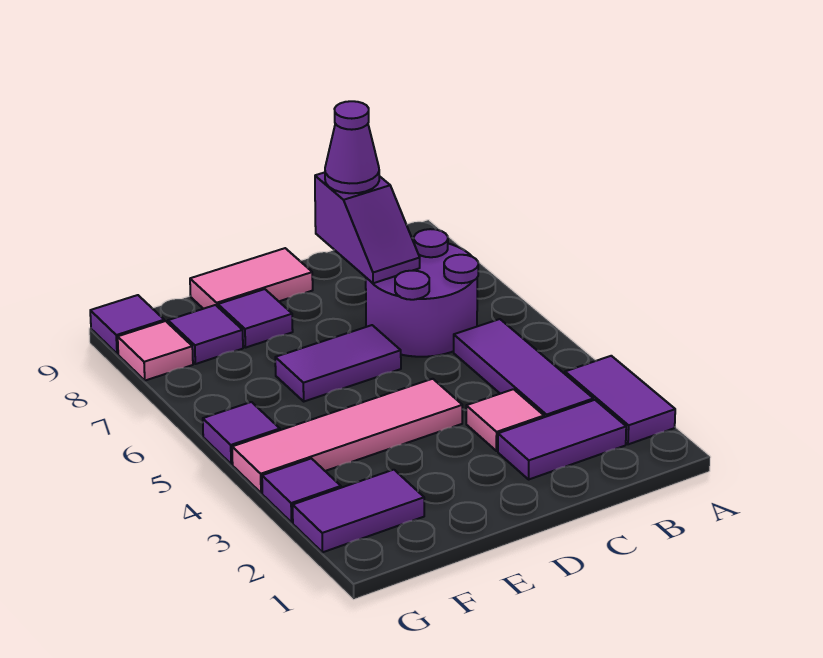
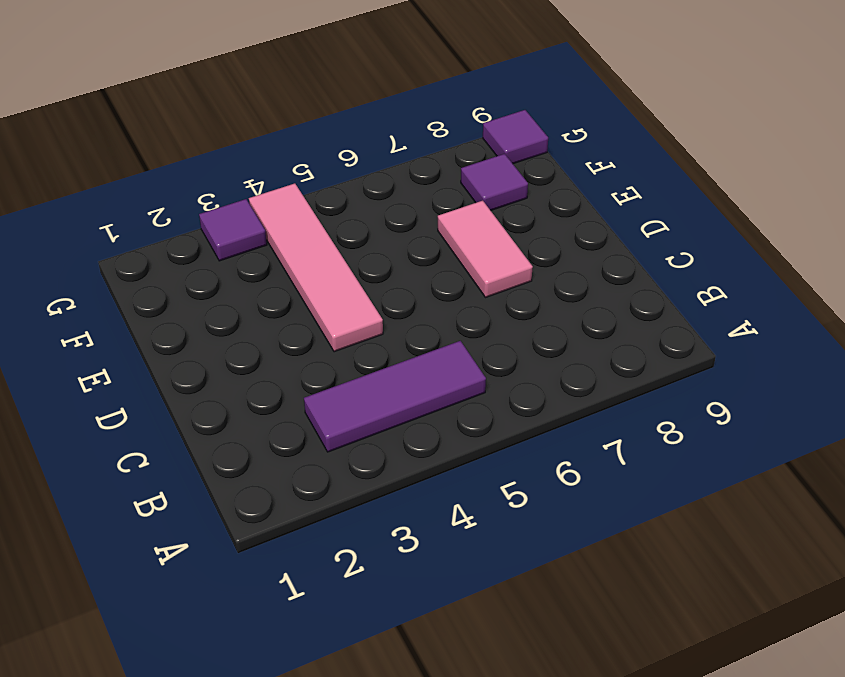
pink tile D7:E7 level 1 -> pink tile D9:E9 level 1
none -> purple tile A2:A3 level 1
none -> purple tile B2:C2 level 1
none -> purple round brick B6:C7 level 1

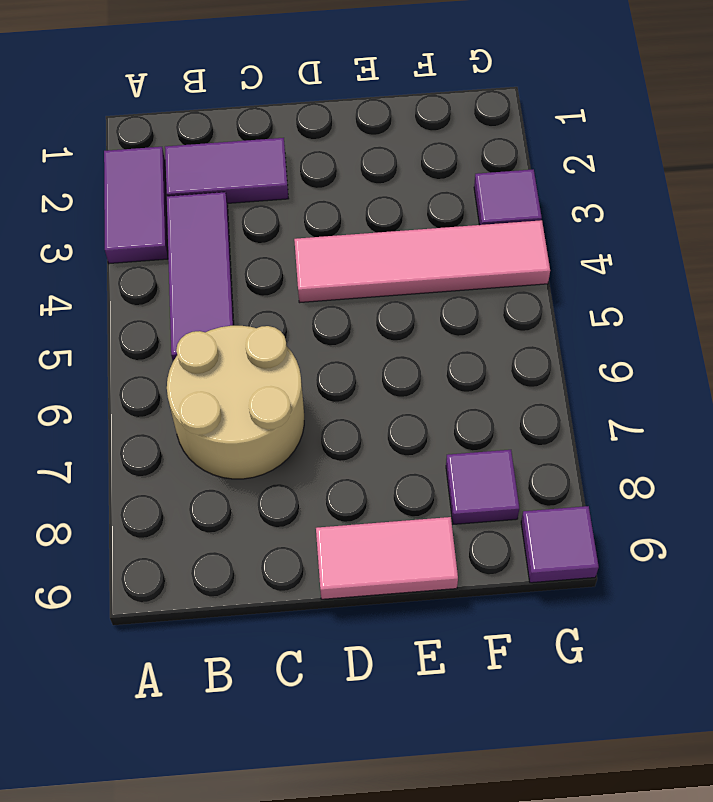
tan round brick B6:C7 level 1 -> purple round brick B6:C7 level 1
none -> pink tile C3 level 1
none -> purple tile D6:E6 level 1
none -> purple tile E8 level 1

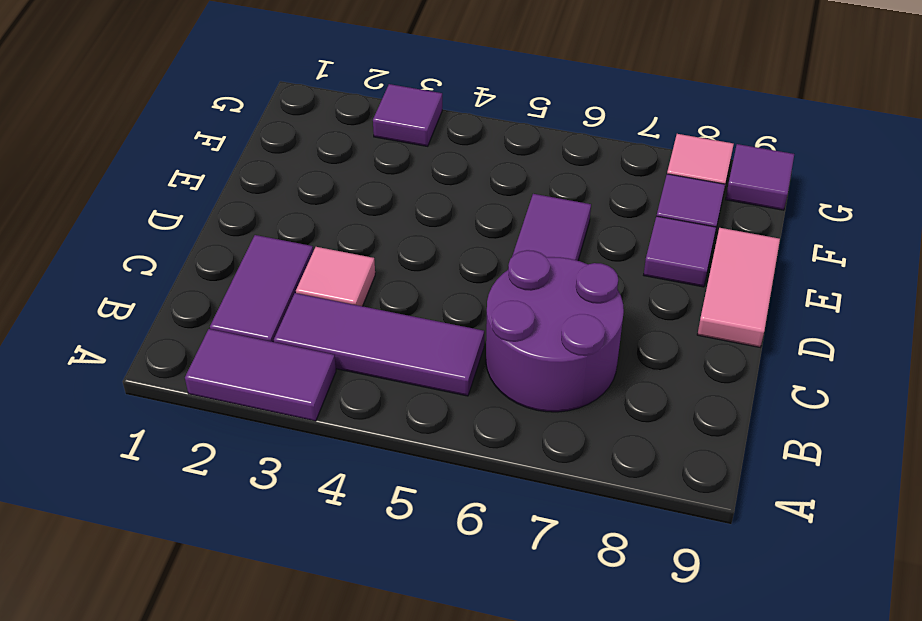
none -> pink tile D4:G4 level 1
none -> purple tile F2:G2 level 1
none -> purple tile G5 level 1

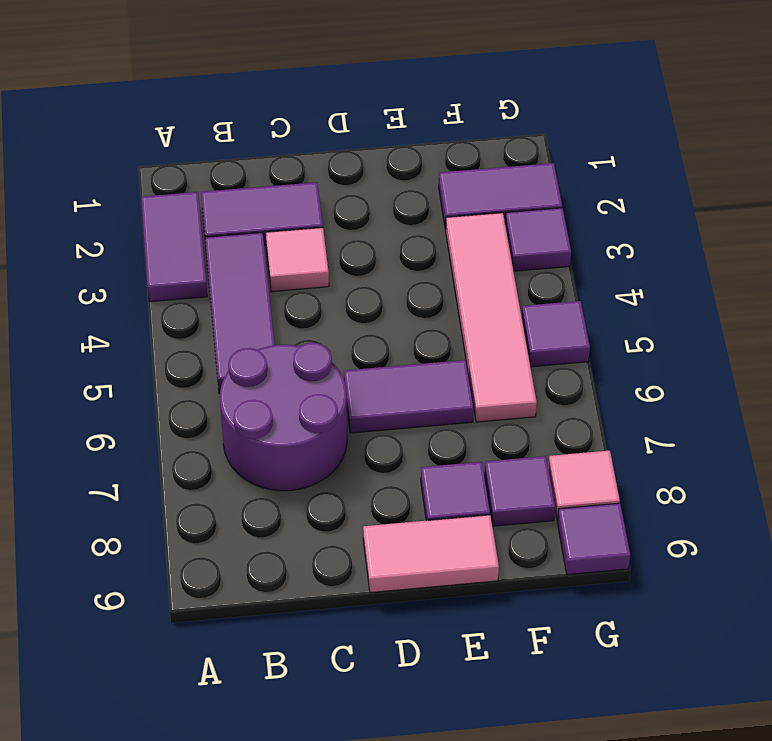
pink tile F3:F6 level 1 -> pink tile D4:G4 level 1
none -> purple slope C7:C8 level 2 top 8
none -> purple cone C8 level 3

